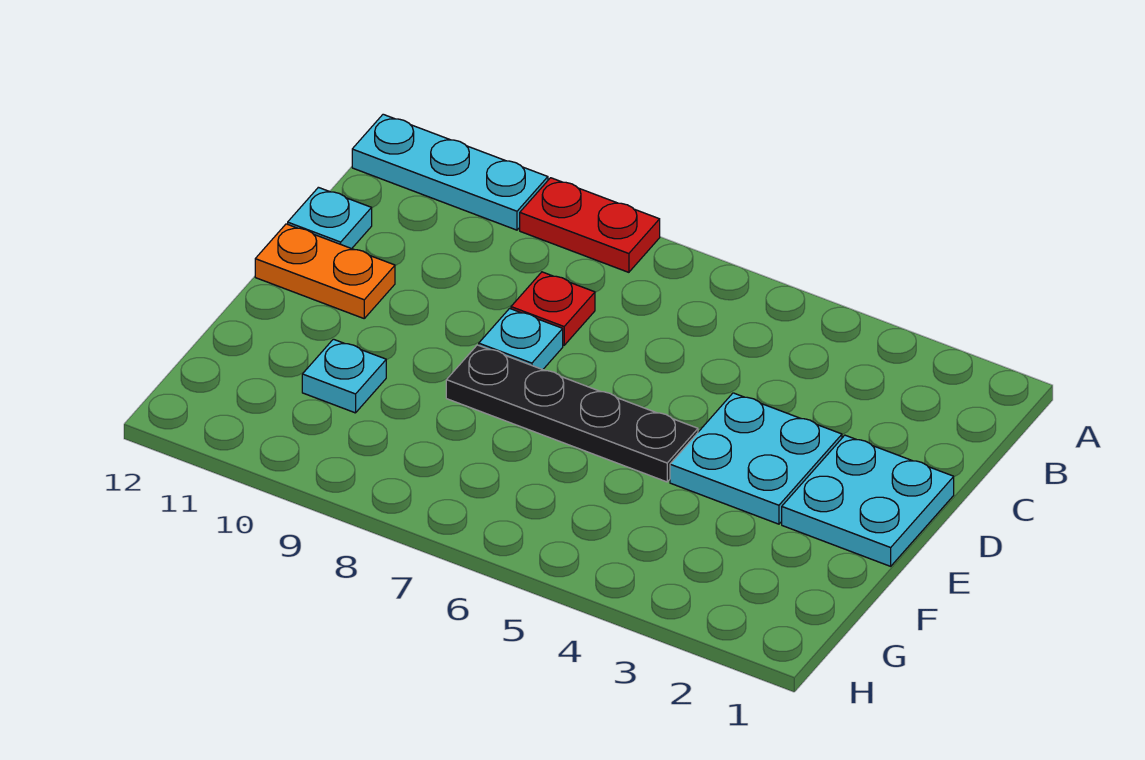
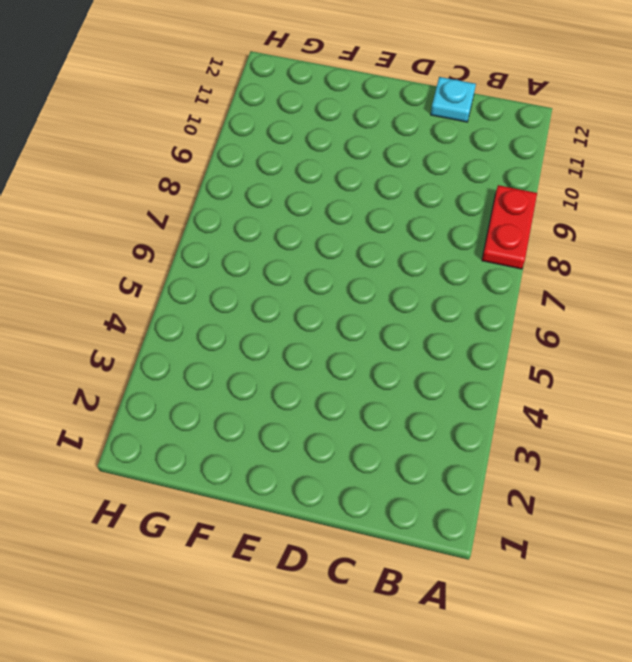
none -> cyan plate A10:A12 level 1
none -> red plate C8 level 1

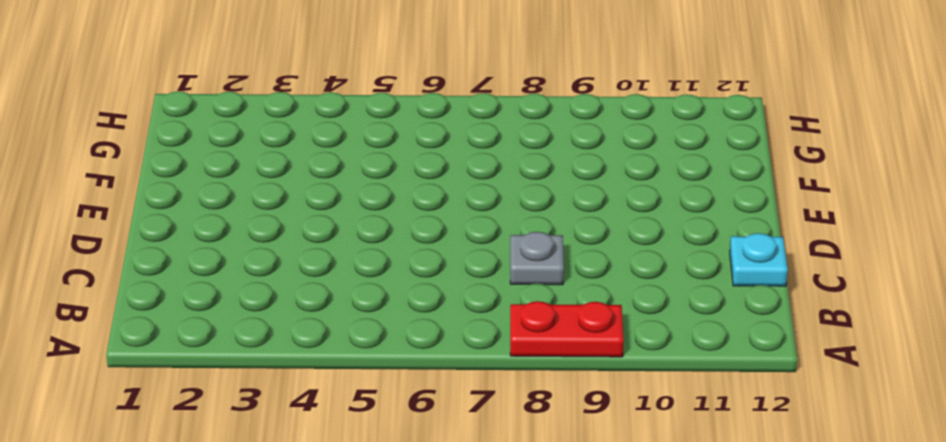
grey plate C8 level 1 -> red plate C8 level 1
none -> cyan plate A10:A12 level 1
none -> cyan plate D1:E2 level 1

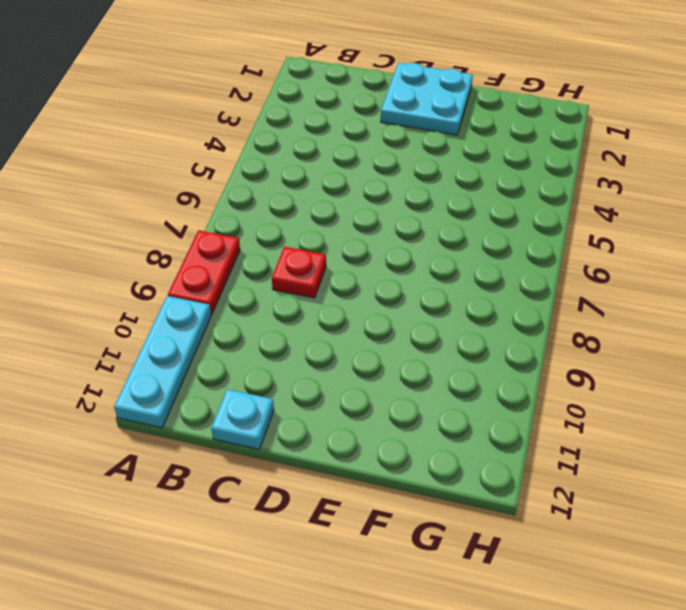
none -> cyan plate D3:E4 level 1
none -> cyan plate D8 level 1

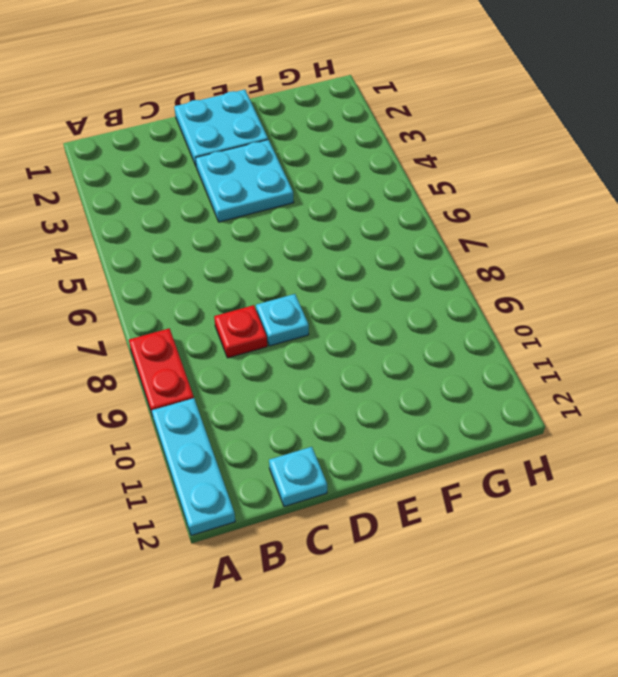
none -> orange plate D11:D12 level 1
none -> black plate E5:E8 level 1

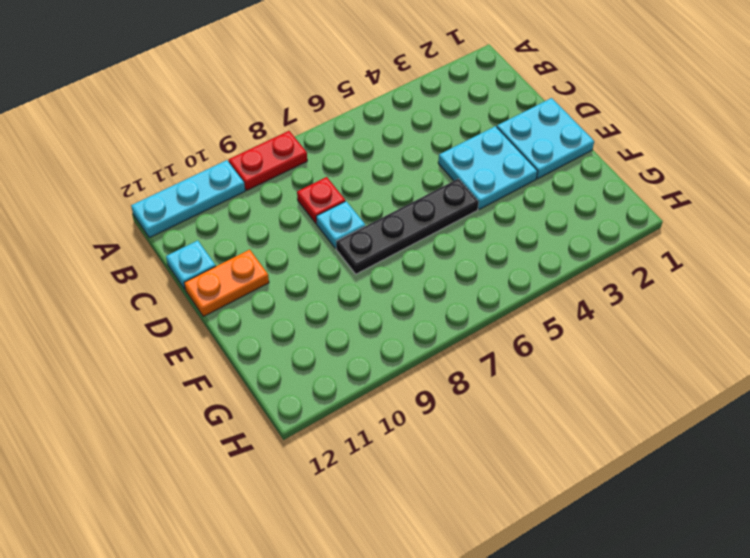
none -> cyan plate F10 level 1

